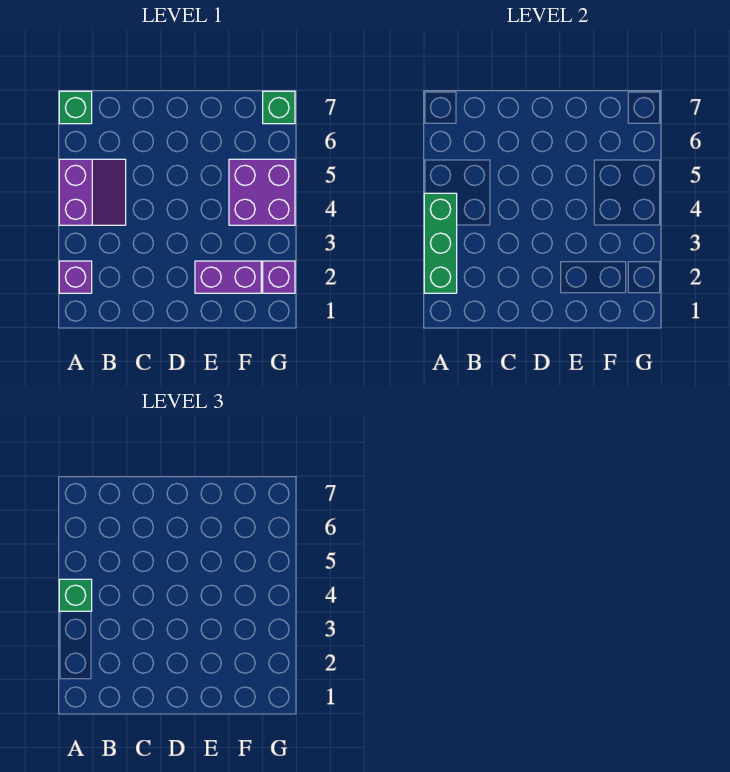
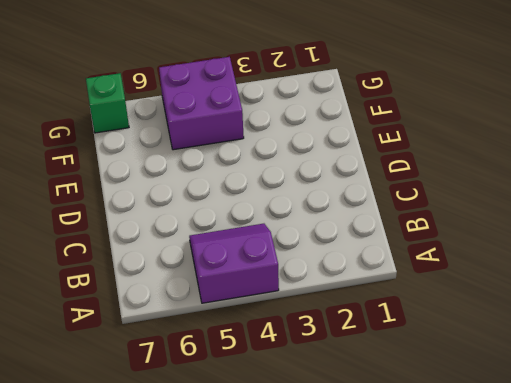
none -> purple brick A2 level 1
none -> green brick A7 level 1

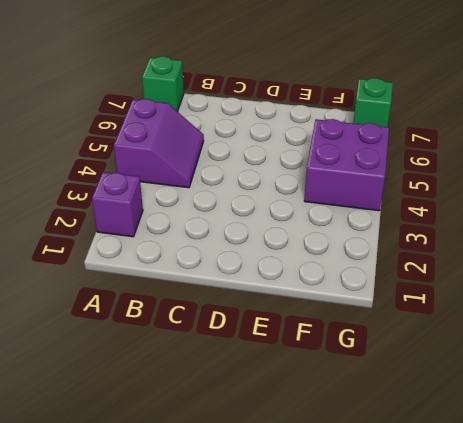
none -> purple brick E2:F2 level 1
none -> purple brick G2 level 1

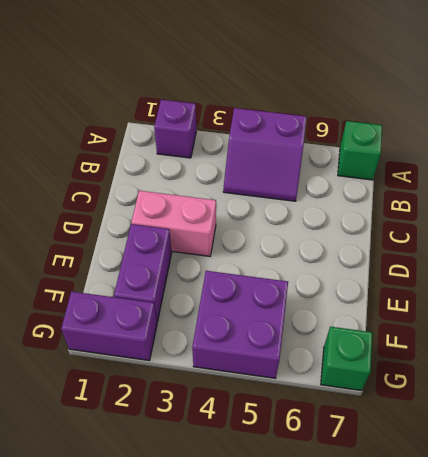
pink brick D2:D3 level 1 -> none
purple brick G1:G2 level 1 -> purple brick G2 level 1
none -> green brick A2:A4 level 2
none -> green brick A4 level 3

